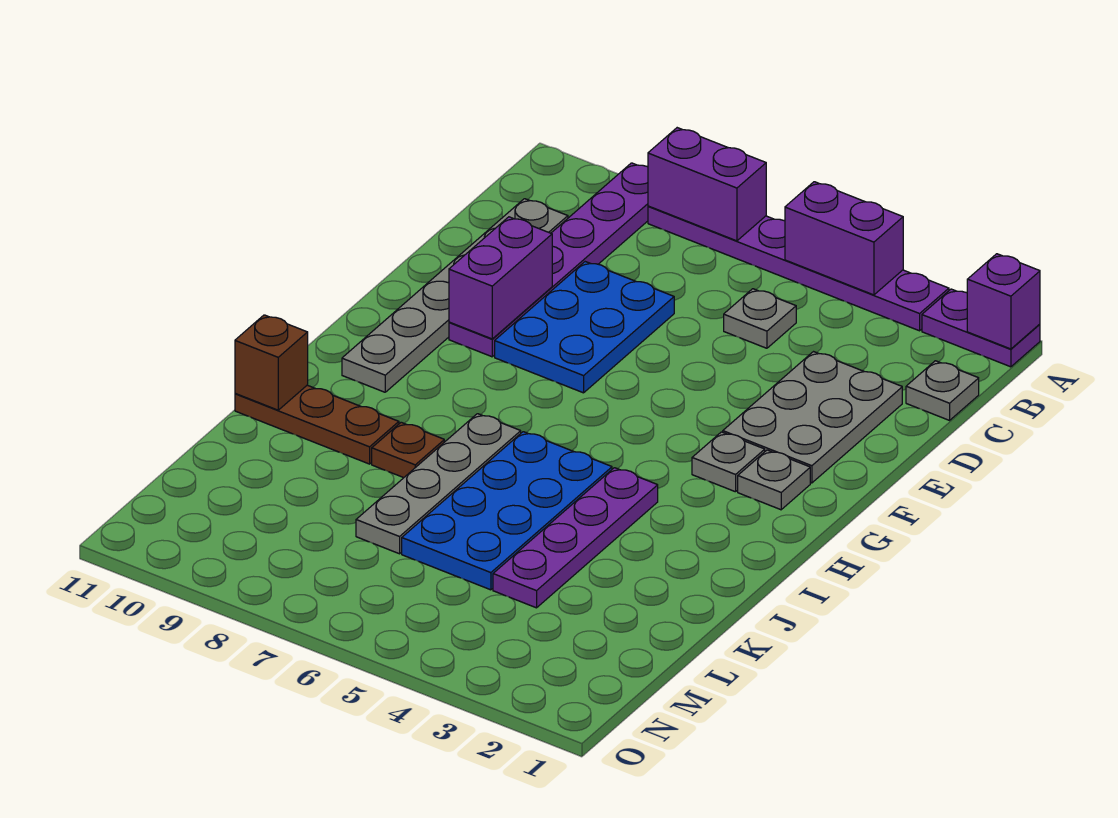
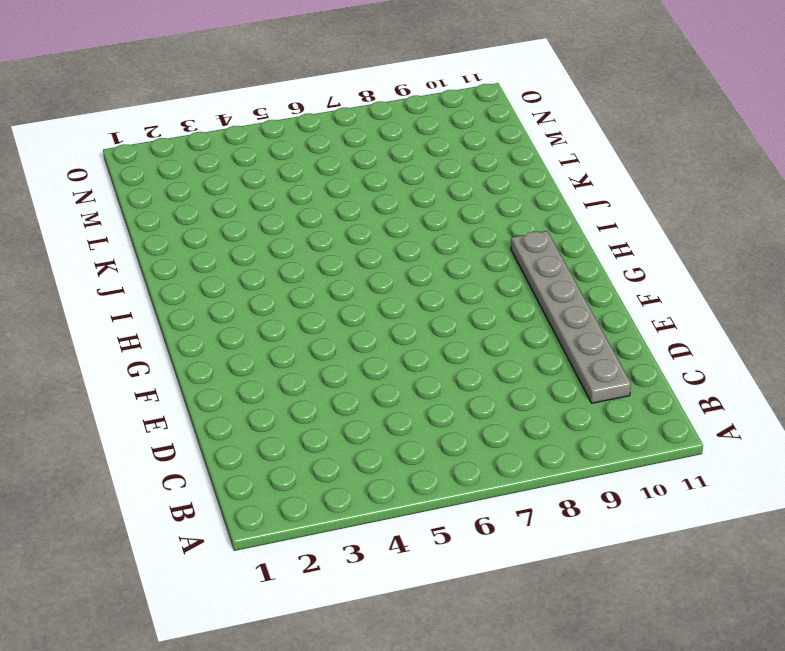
none -> purple plate A1:A2 level 1
none -> purple plate A3:A8 level 1
none -> purple plate A9:F9 level 1

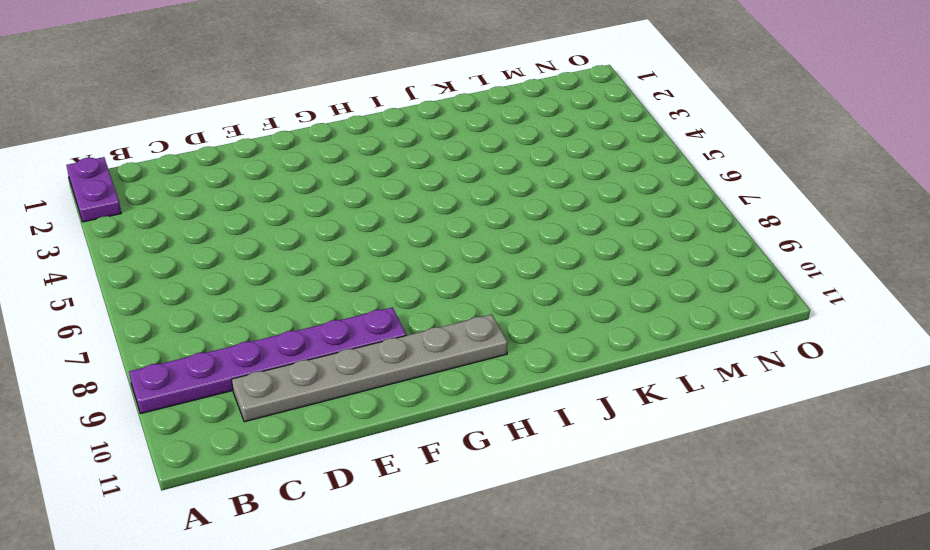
none -> purple plate A3:A8 level 1
none -> grey plate C1 level 1
none -> grey plate C5 level 1

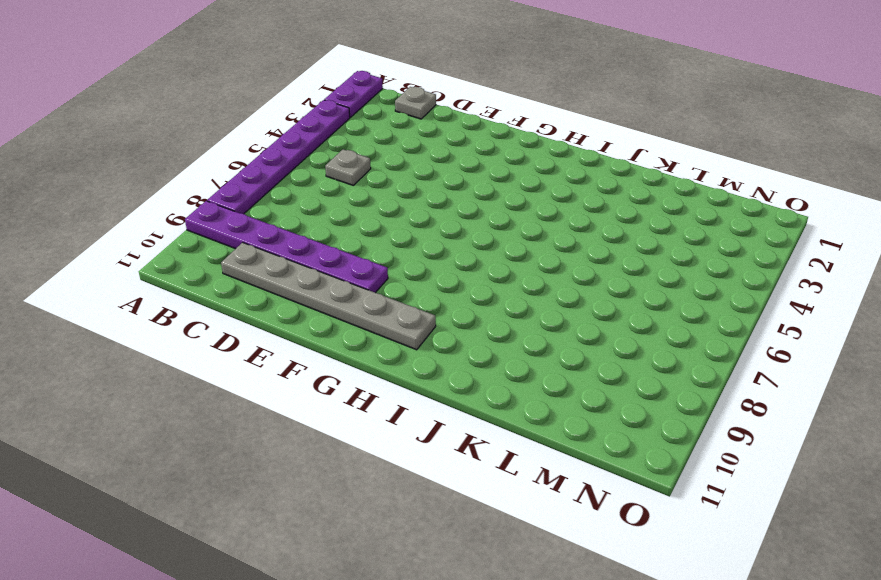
none -> grey plate D2:F3 level 1
none -> blue plate D7:F8 level 1
none -> grey plate G2 level 1

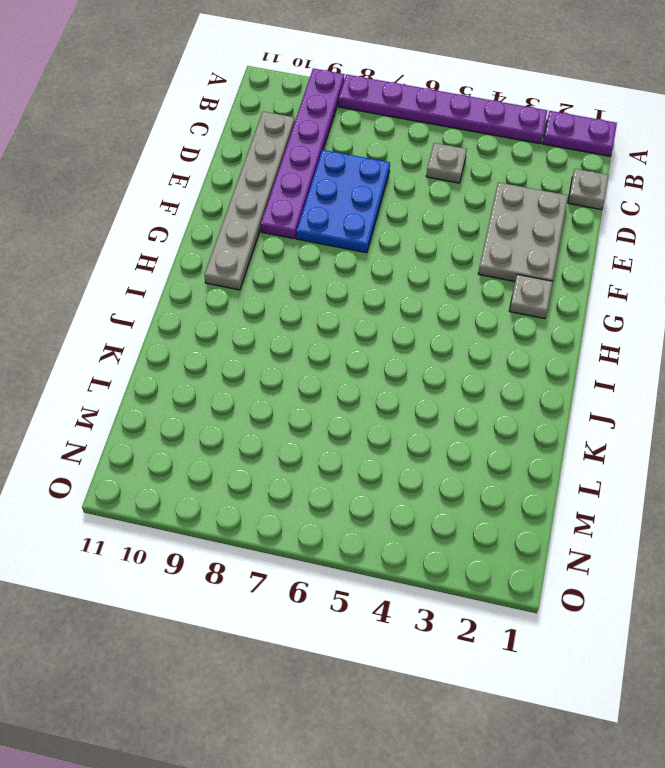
none -> grey plate G3 level 1
none -> purple plate I4:L4 level 1
none -> blue plate I5:L6 level 1

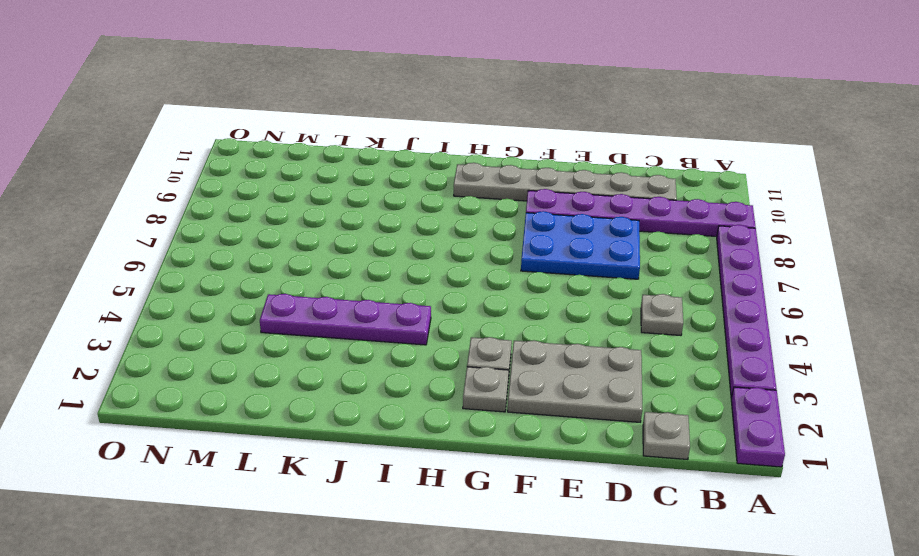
none -> blue plate I5:L6 level 1
none -> grey plate I7:L7 level 1
none -> brown plate J8 level 1

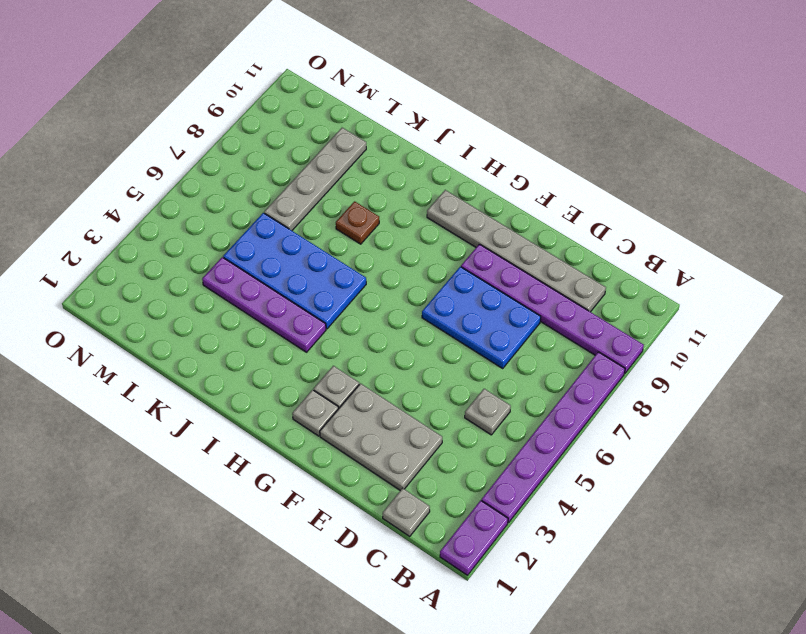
grey plate L7:L10 level 1 -> grey plate I7:L7 level 1
none -> brown plate J9:J11 level 1
none -> purple brick A1 level 2
none -> purple brick A4:A5 level 2

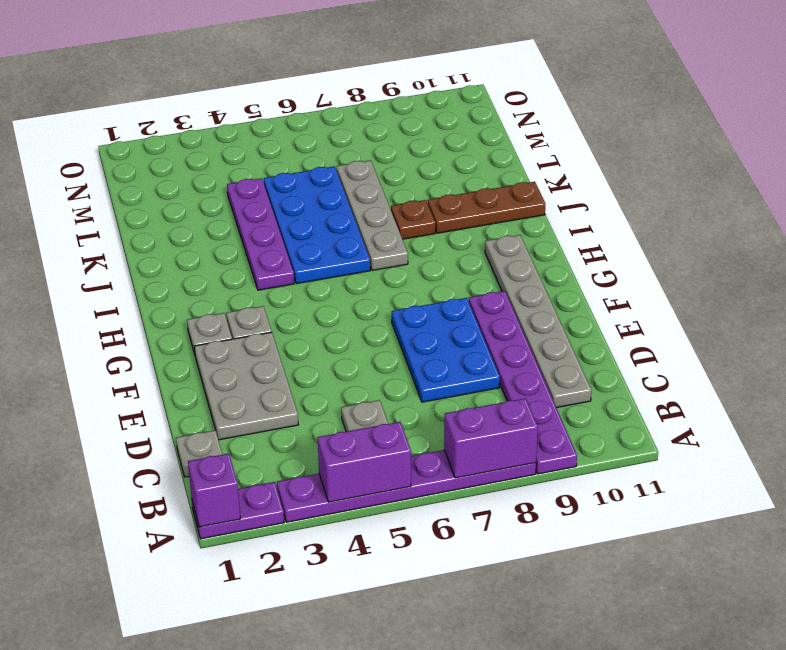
none -> purple brick E9:F9 level 2
none -> brown brick J11 level 2

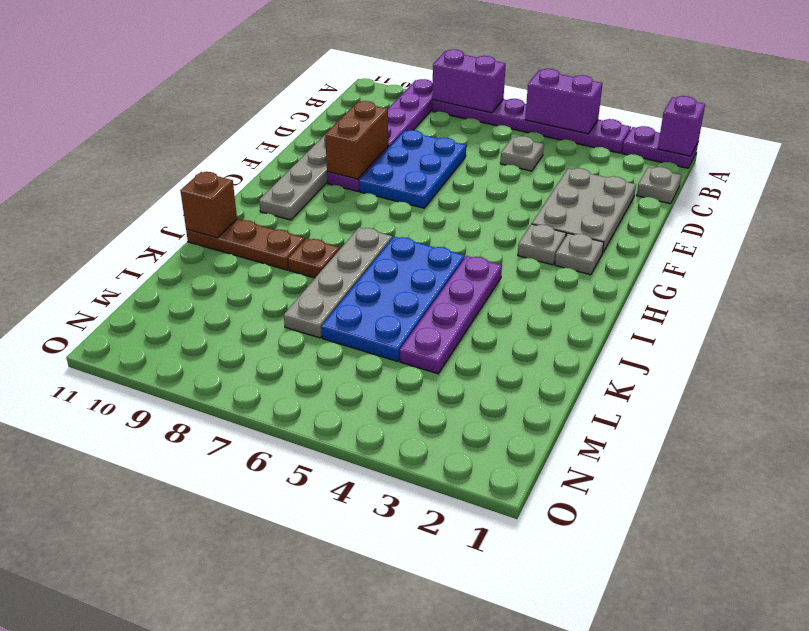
brown brick E9:F9 level 2 -> purple brick E9:F9 level 2

